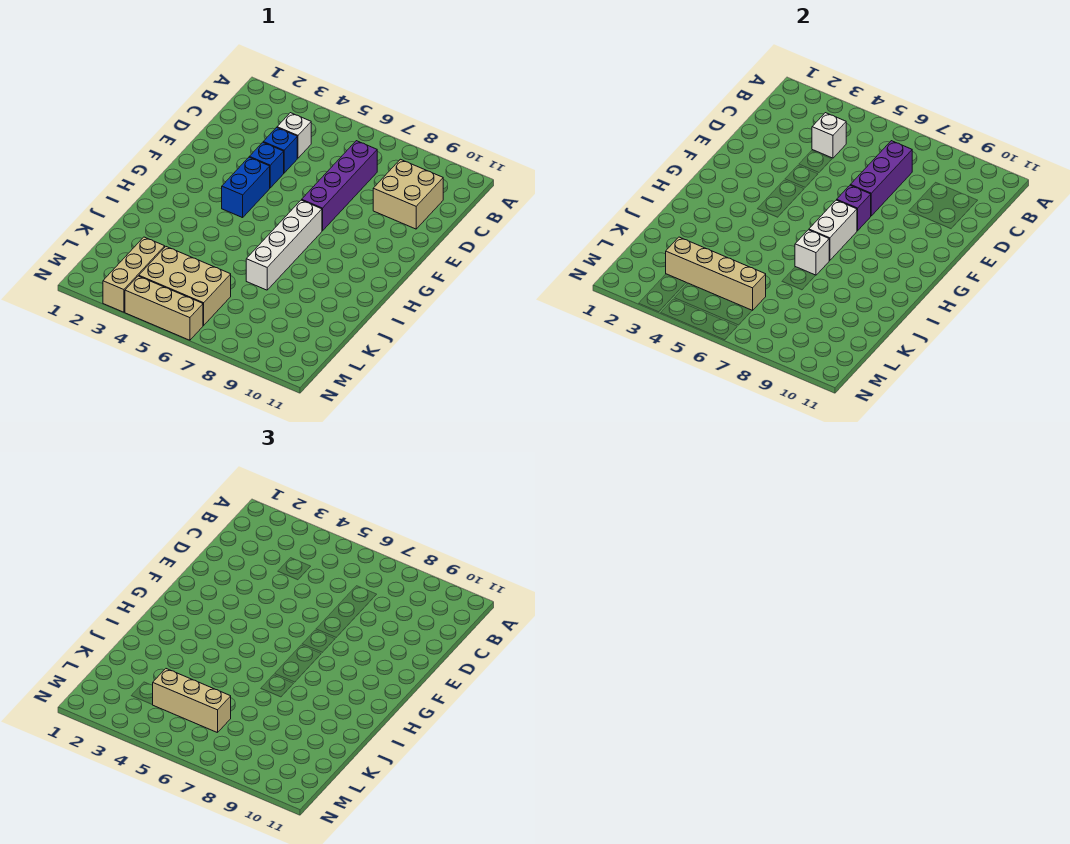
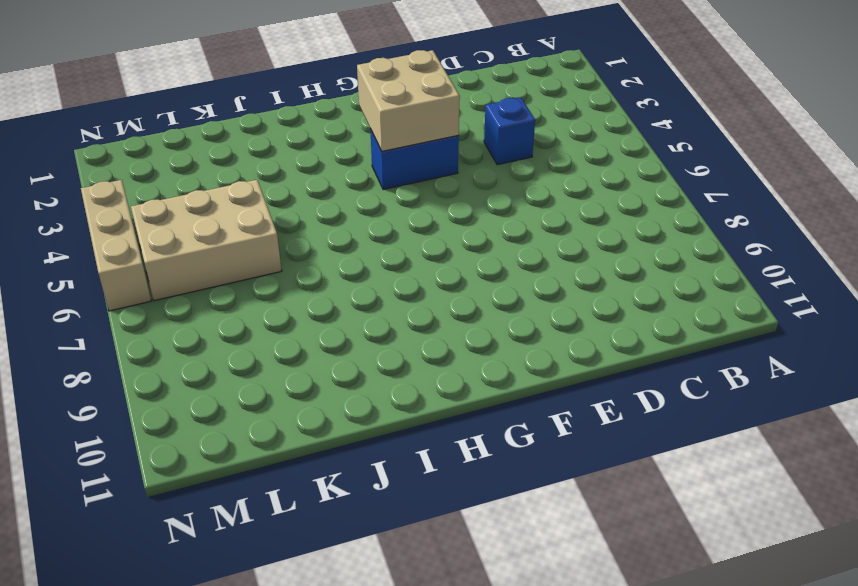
tan brick F3:G4 level 2 -> tan brick C9:D10 level 1
tan brick K5:M6 level 1 -> tan brick L4:M6 level 1
none -> white brick C4 level 1
none -> purple brick C7:F7 level 1
none -> blue brick E4 level 1

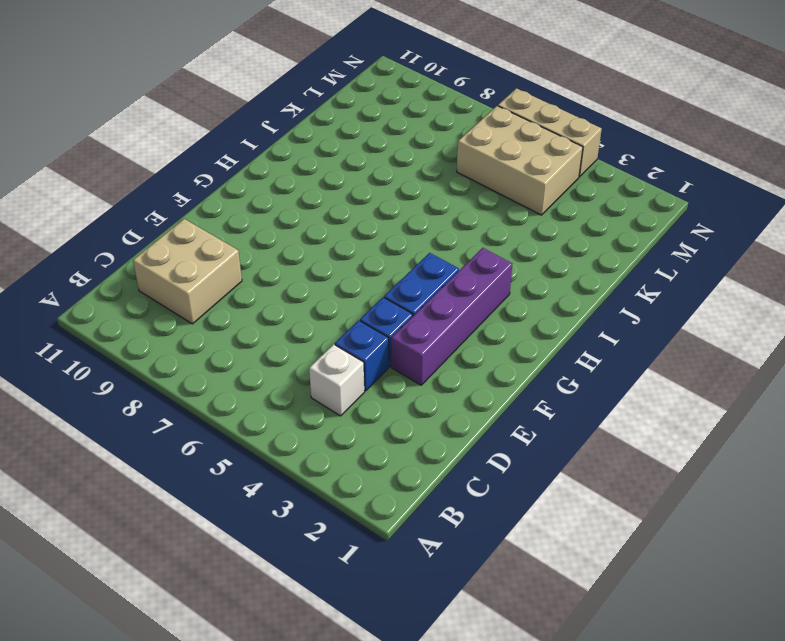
purple brick E3:H3 level 1 -> purple brick C7:F7 level 1
none -> white brick G7:J7 level 1
none -> tan brick L3:N3 level 1
none -> white brick C4 level 2

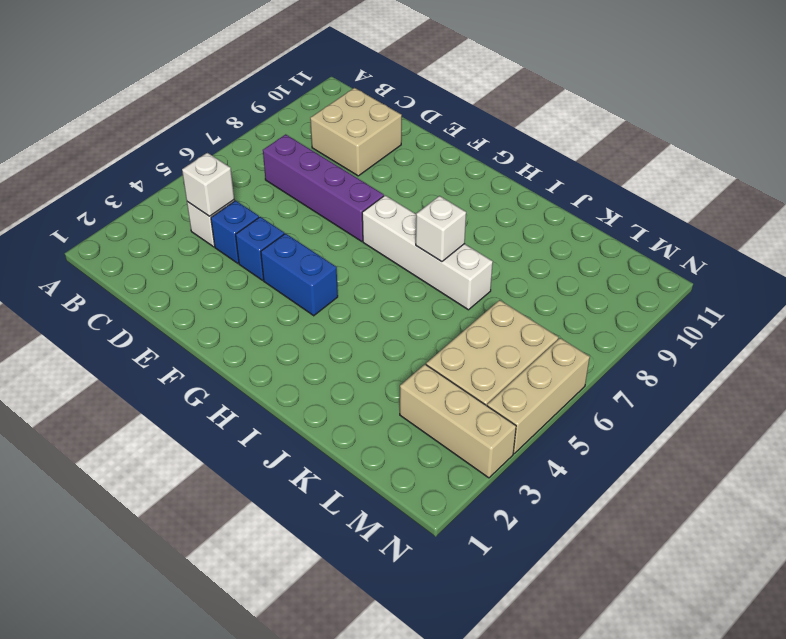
none -> purple brick C7:E7 level 2
none -> purple brick F7 level 2
none -> white brick G7:H7 level 2

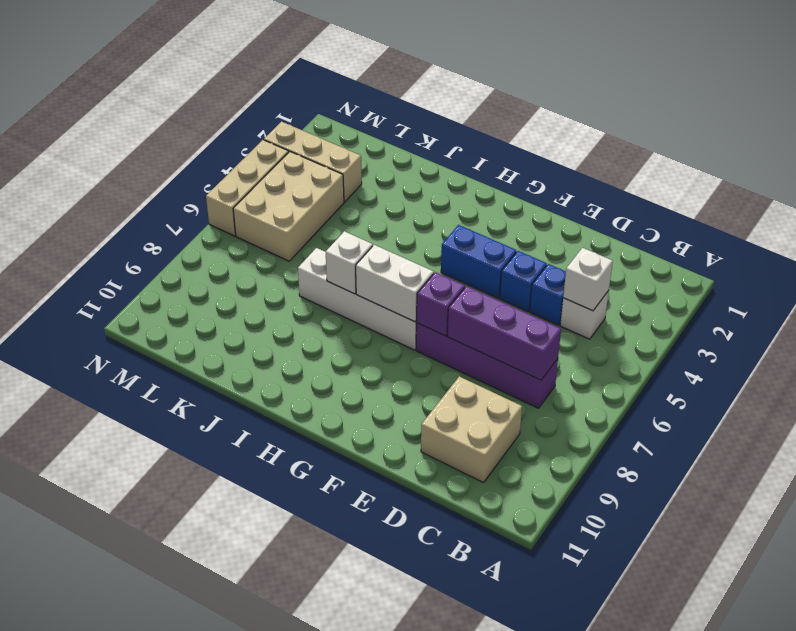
none -> tan brick L3:L6 level 2
none -> tan brick L4:L6 level 3

